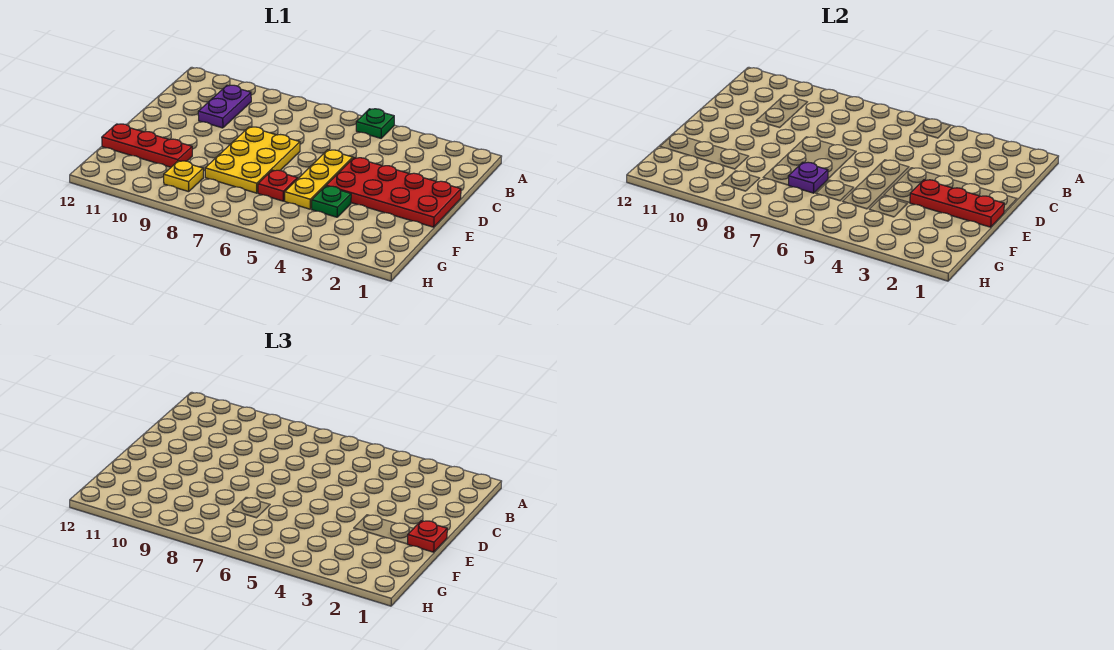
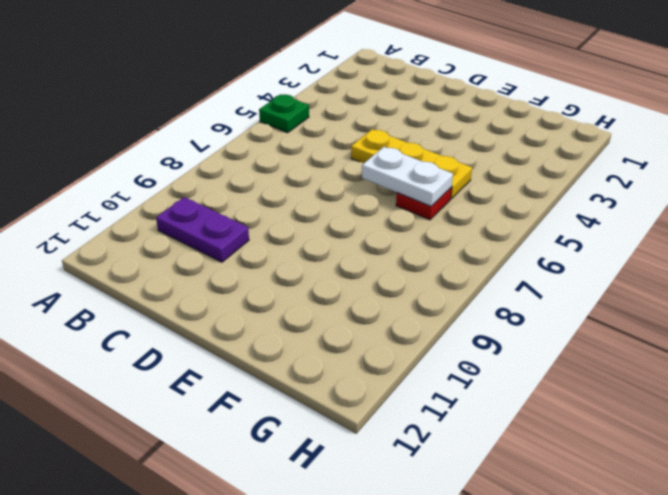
white plate E6:F6 level 2 -> none
none -> red plate D1:E4 level 1
none -> yellow plate D7:F8 level 1
none -> green plate F4 level 1

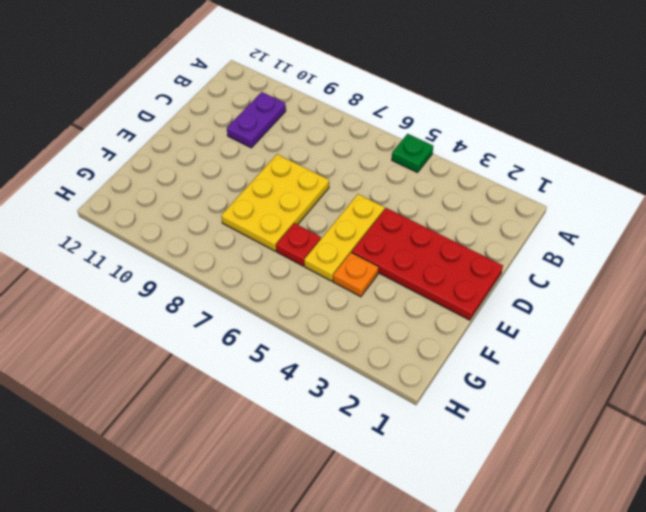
orange plate F4 level 1 -> green plate F4 level 1
none -> red plate F10:F12 level 1
none -> yellow plate G9 level 1
none -> red plate E1:E3 level 2

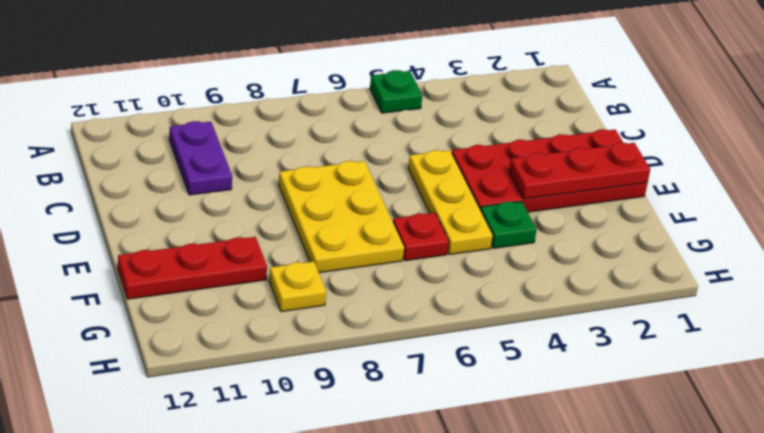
none -> purple plate F7 level 2
none -> red plate E1 level 3

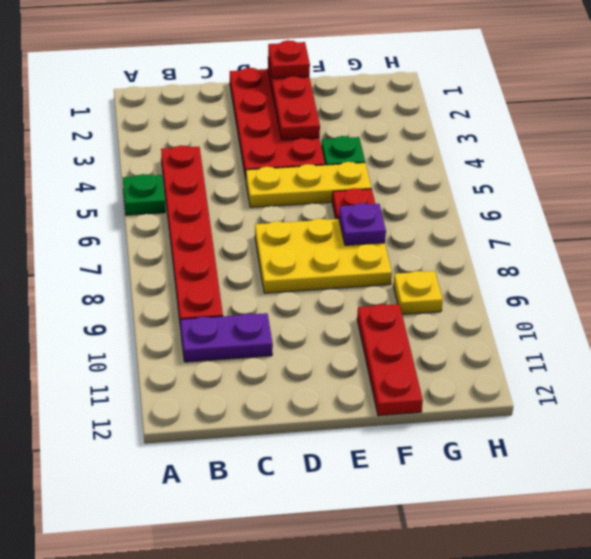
red plate B4:B9 level 1 -> none

